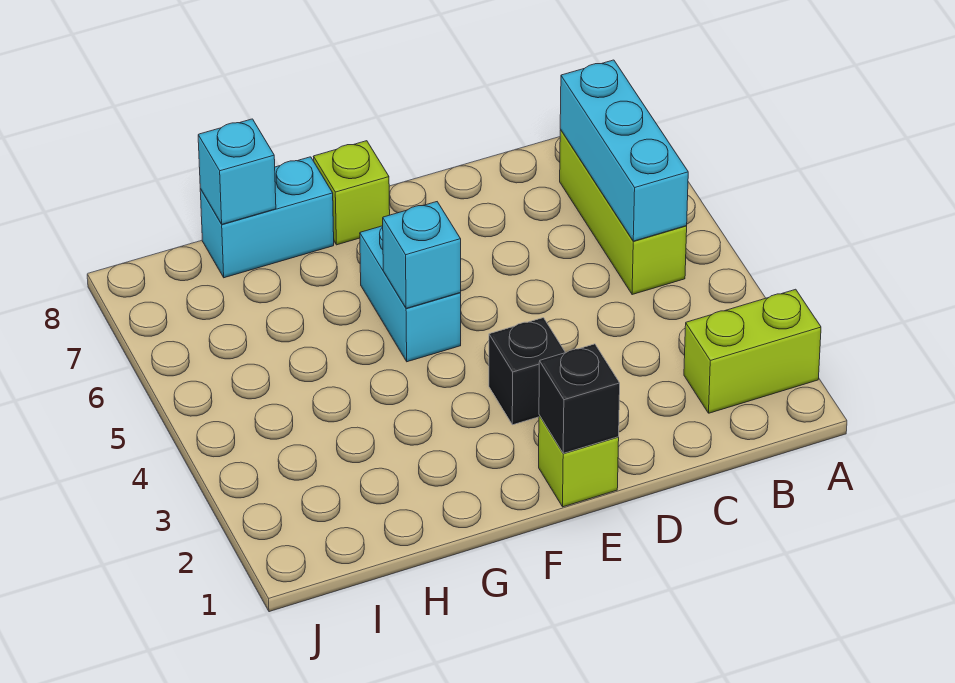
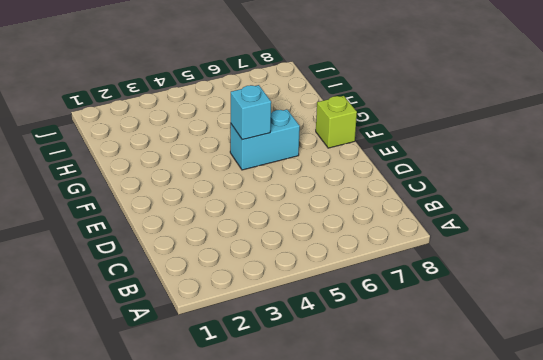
none -> lime brick A2:B2 level 1
none -> lime brick B5:B7 level 1

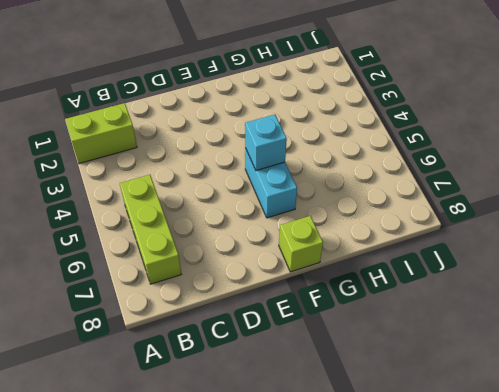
none -> lime brick E1 level 1
none -> black brick E3 level 1

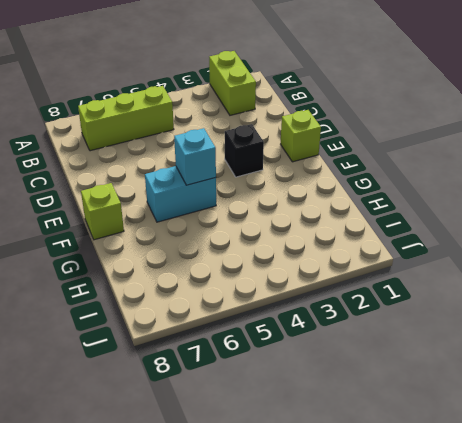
none -> cyan brick G8:H8 level 1
none -> cyan brick B5:B7 level 2

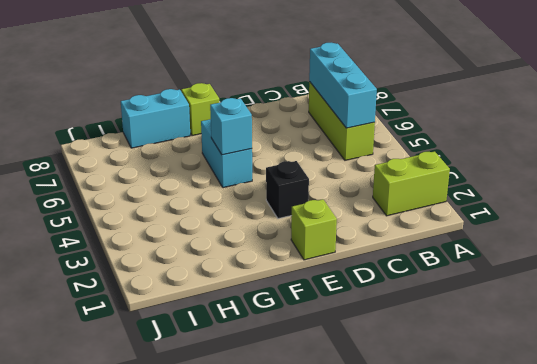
none -> black brick E1 level 2
none -> cyan brick H8 level 2

